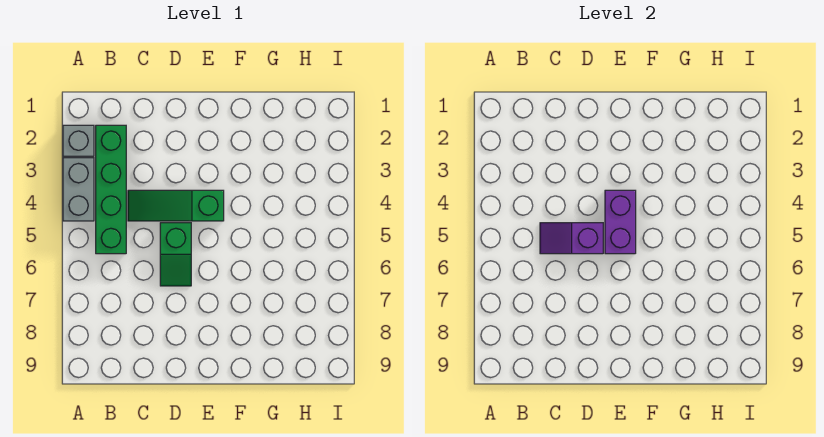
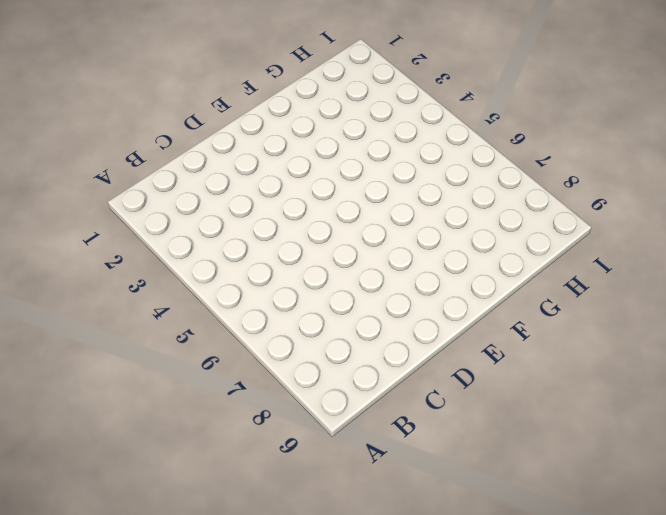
none -> grey brick A2 level 1
none -> grey brick A3:A4 level 1

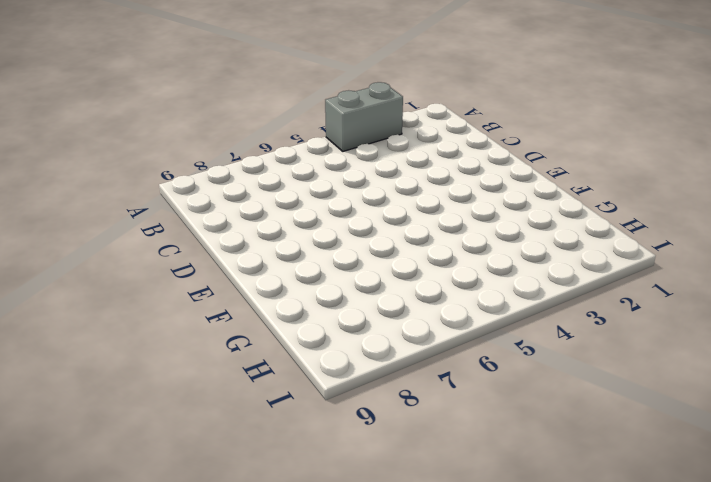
none -> grey brick A2 level 1
none -> green brick B2:B5 level 1

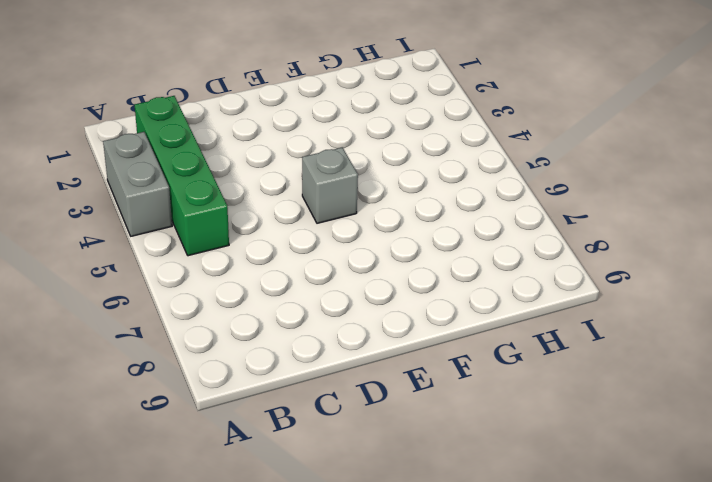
grey brick E5 level 1 -> grey brick A2 level 1
none -> green slope C4:E4 level 1 top E
none -> green slope D5:D6 level 1 top 5

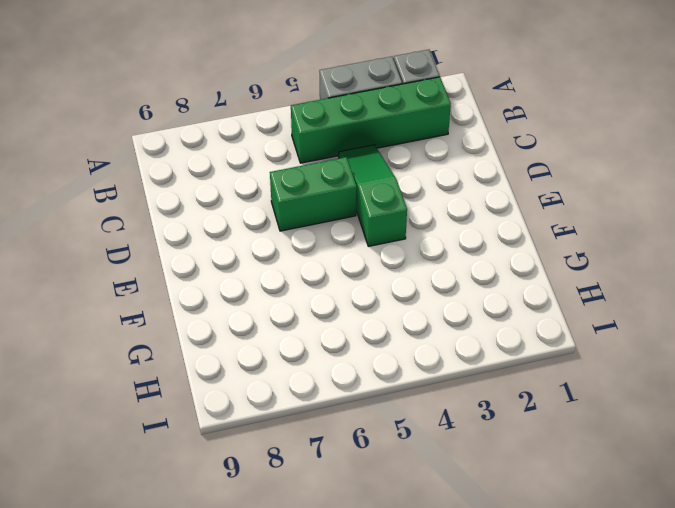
green brick D5:D6 level 1 -> green slope D5:D6 level 1 top 5
none -> purple slope C5:D5 level 2 top D
none -> purple brick E4:E5 level 2

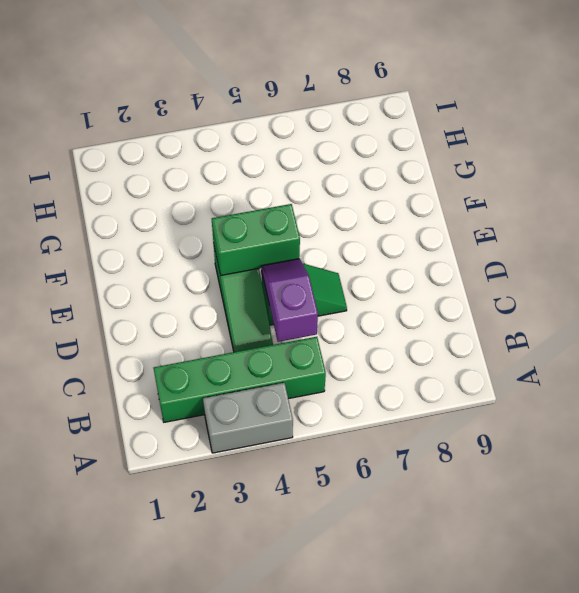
purple slope C5:D5 level 2 top C -> purple slope C5:D5 level 2 top D
green brick E4:E5 level 2 -> purple brick E4:E5 level 2
none -> grey brick A2 level 1

